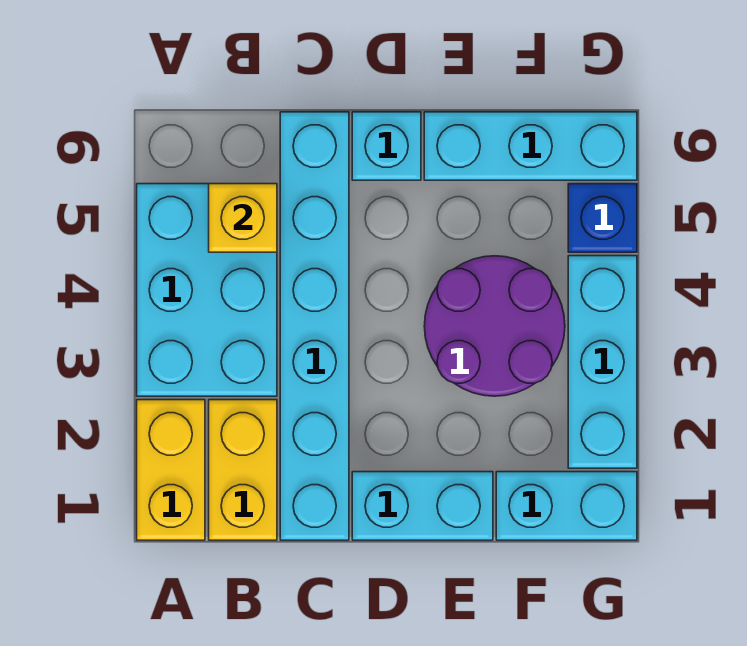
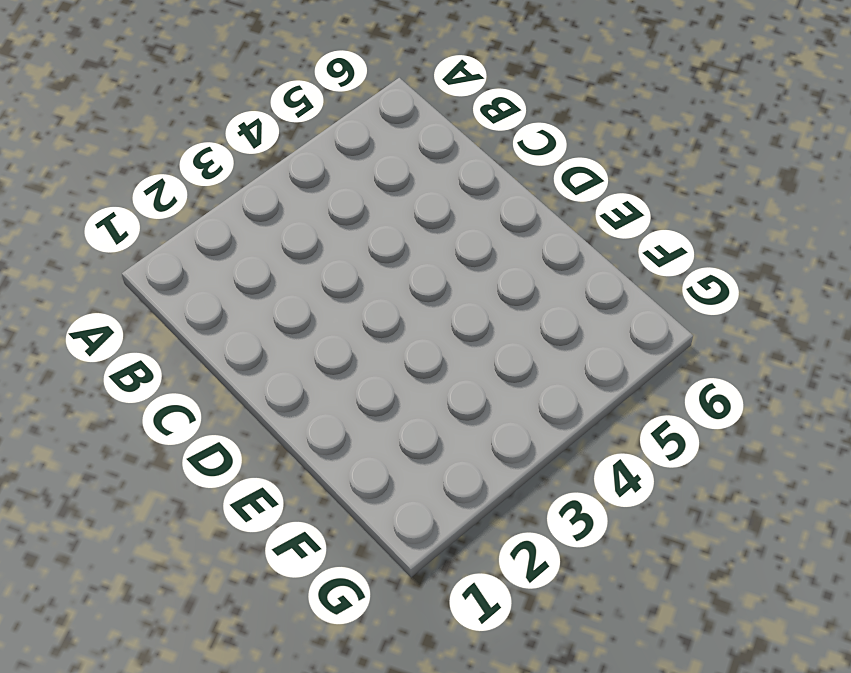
none -> yellow brick A1:A2 level 1
none -> cyan brick A3:B5 level 1
none -> yellow brick B1:B2 level 1

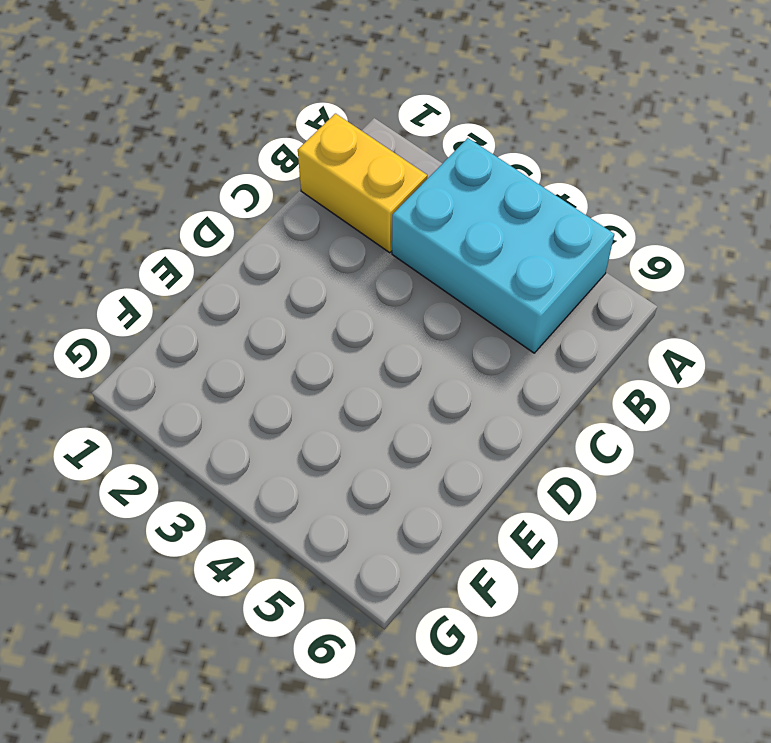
none -> yellow brick A1:A2 level 1
none -> cyan brick C1:C6 level 1
none -> cyan brick D1:E1 level 1

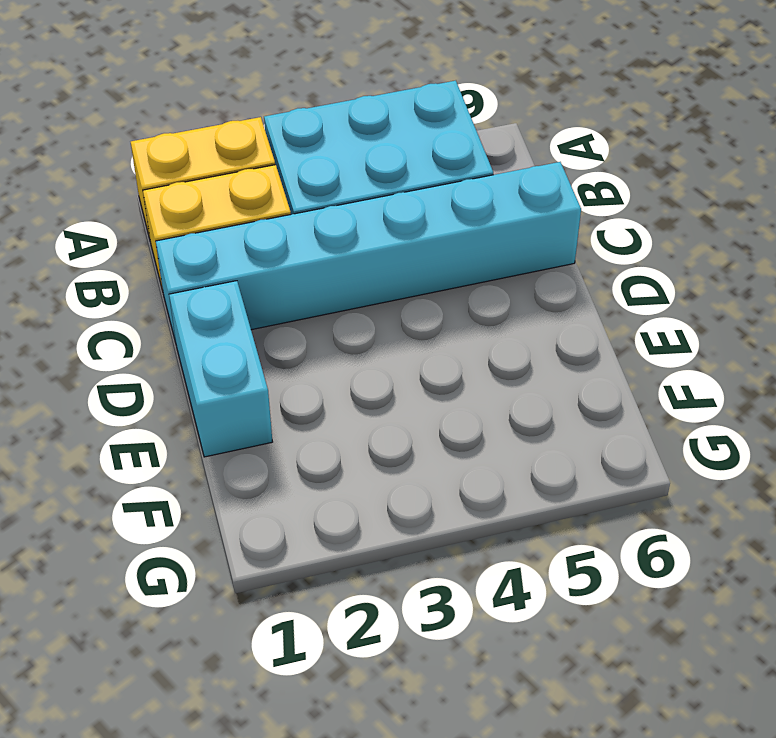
none -> cyan brick D6 level 1
none -> purple round brick E3:F4 level 1
none -> cyan brick E6:G6 level 1

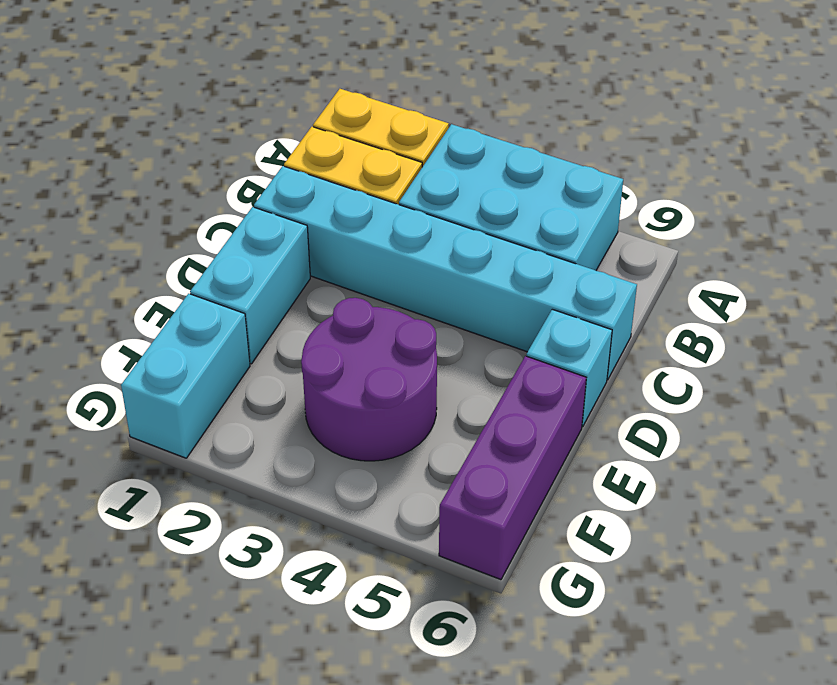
purple brick E6:G6 level 1 -> cyan brick E6:G6 level 1
none -> cyan brick G2:G4 level 1
none -> blue brick G5 level 1
none -> yellow brick B5 level 2

